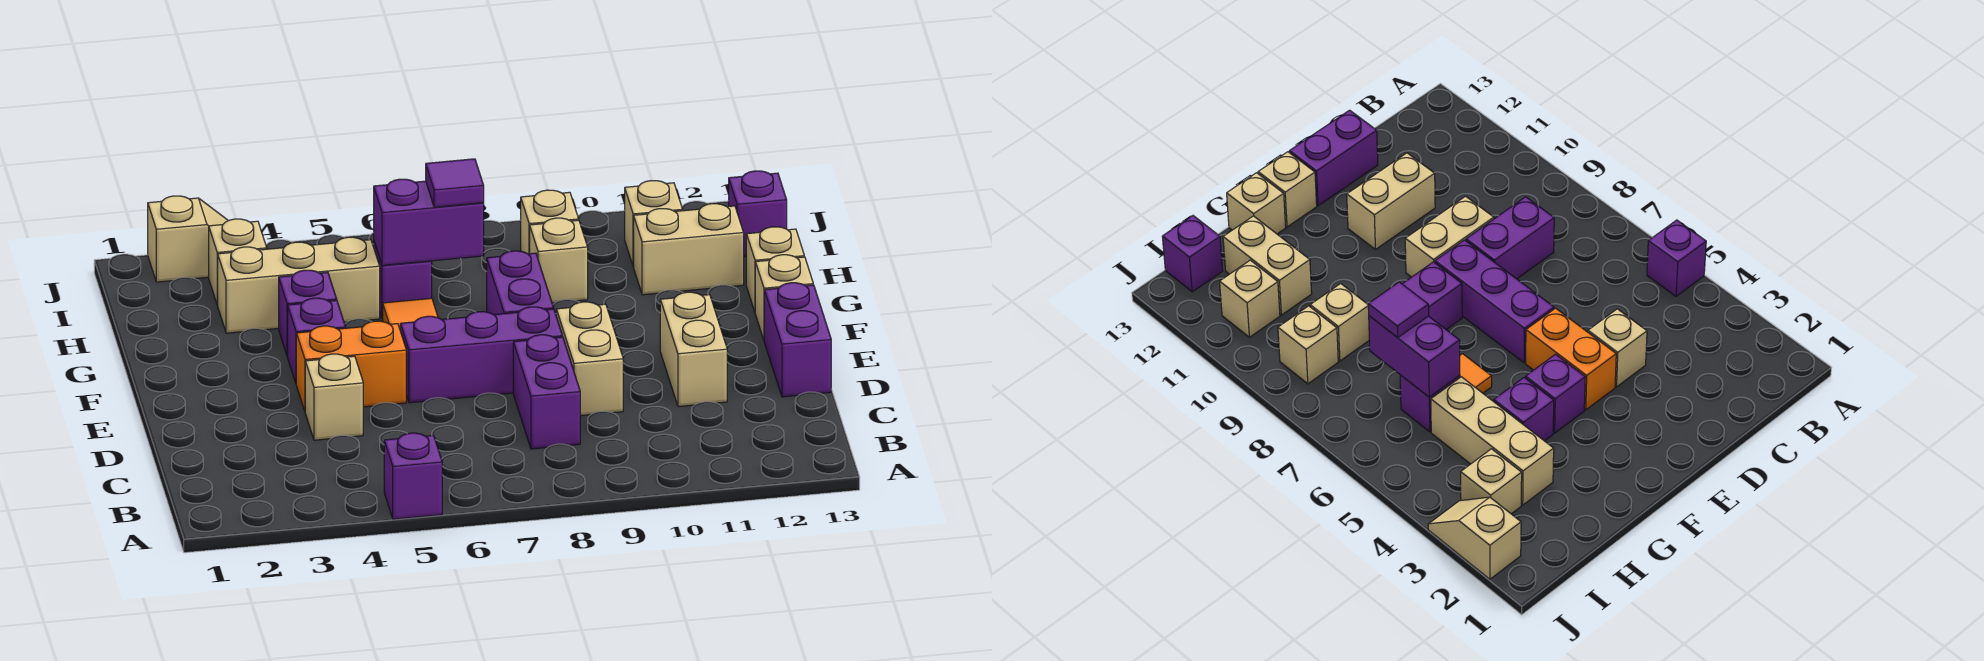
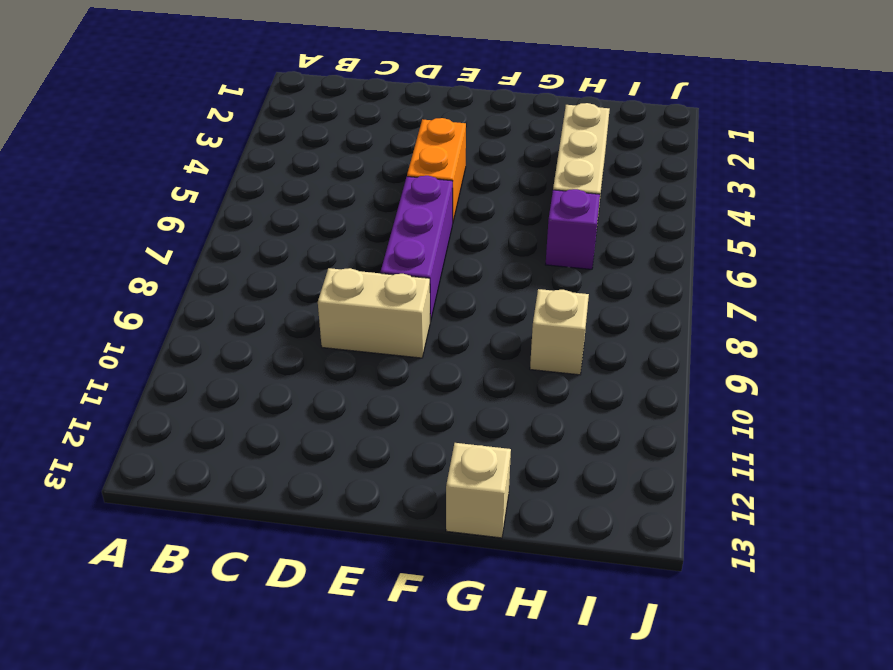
none -> purple brick A5 level 1
none -> purple brick C8:D8 level 1
none -> tan brick D4 level 1

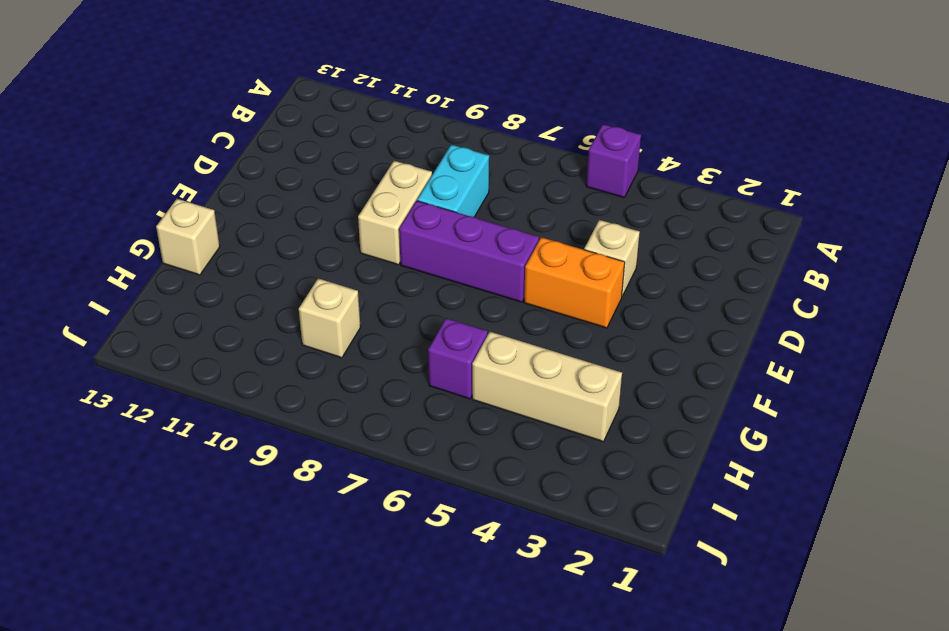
cyan brick C8:D8 level 1 -> purple brick C8:D8 level 1
none -> tan brick D11:E11 level 1
none -> purple brick D13:E13 level 1
none -> purple brick F4 level 1

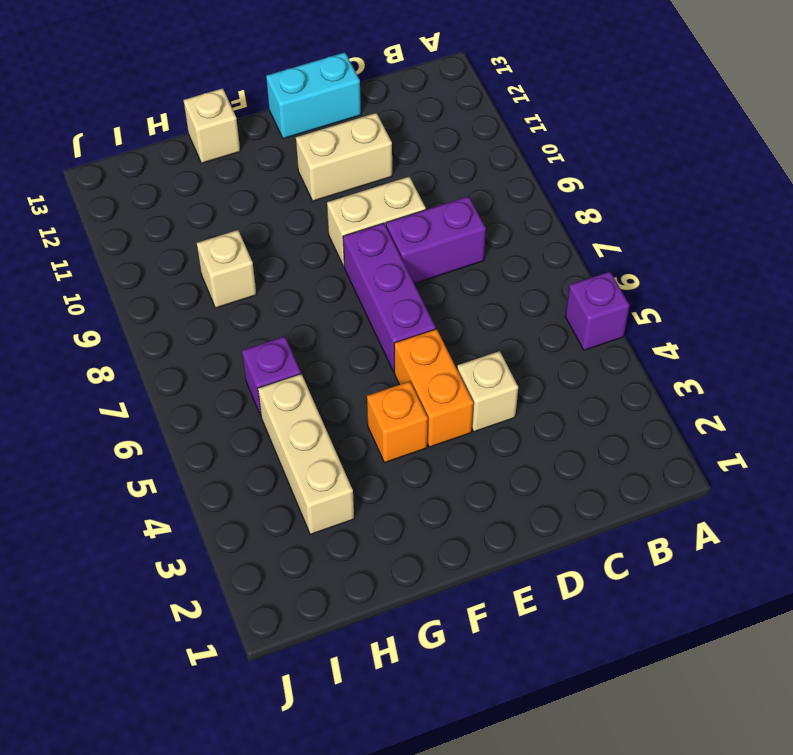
cyan brick D13:E13 level 1 -> purple brick D13:E13 level 1
orange brick F4 level 1 -> purple brick F4 level 1
none -> purple brick F8:G8 level 1
none -> tan brick F13 level 1
none -> purple brick G4 level 1

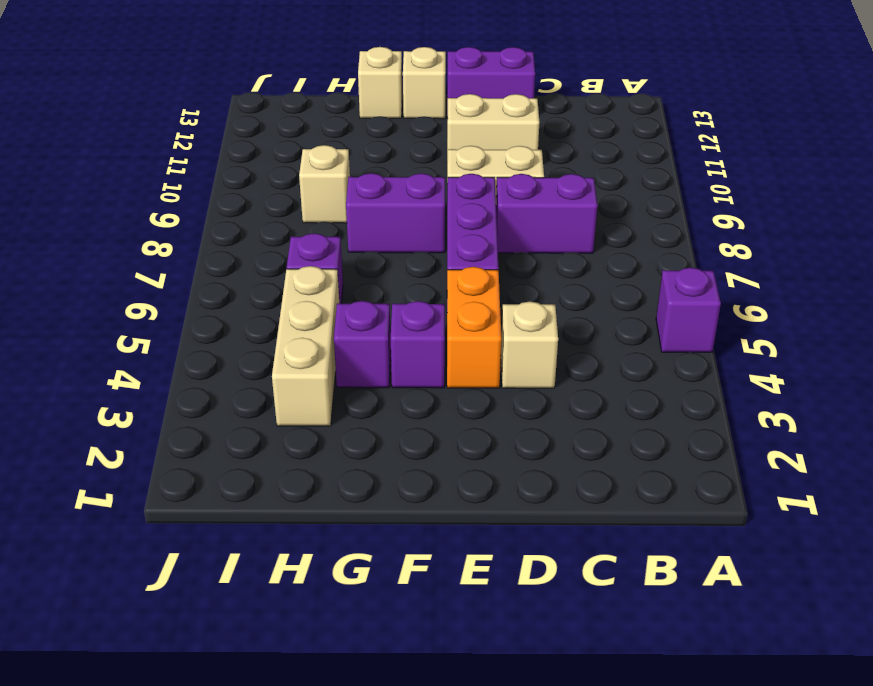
none -> orange tile G6 level 1
none -> tan brick H11:H12 level 1
none -> tan brick I3 level 1

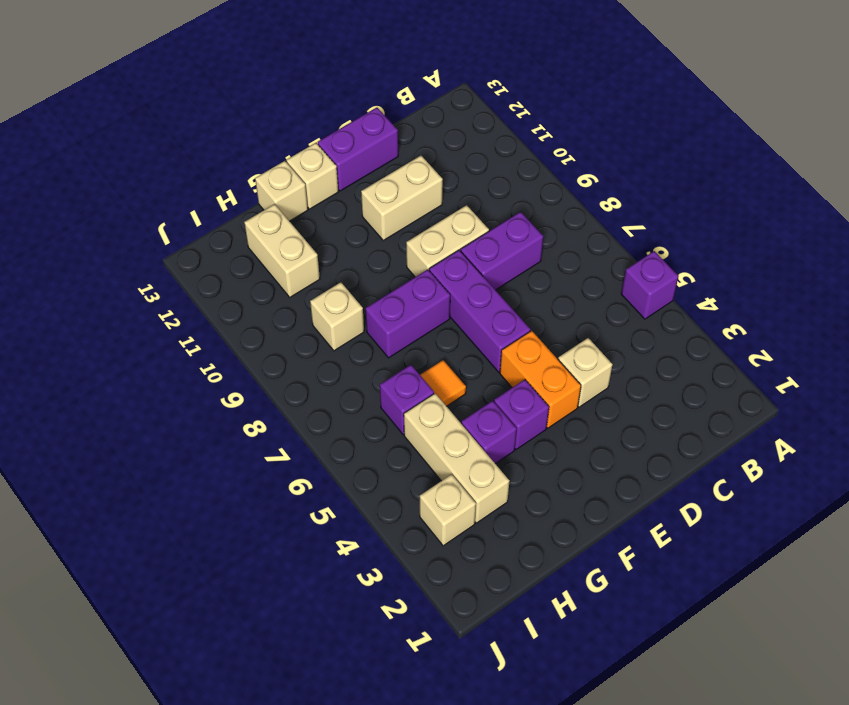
none -> tan brick I9 level 1
none -> tan brick I11 level 1
none -> purple brick I13 level 1

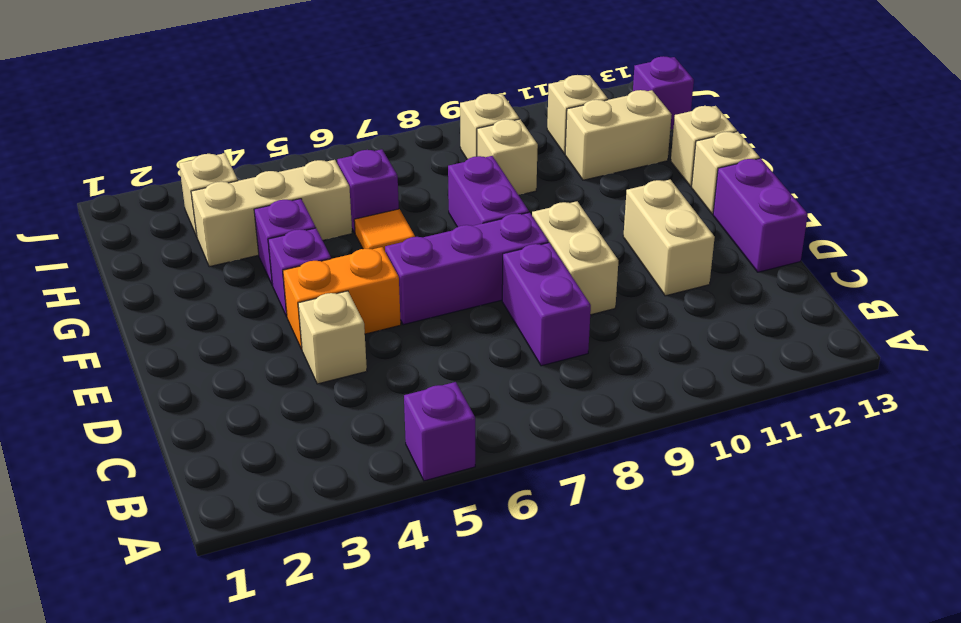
none -> tan slope J2:J3 level 1 top 2
none -> purple brick H6:H7 level 2
none -> purple tile H7 level 3

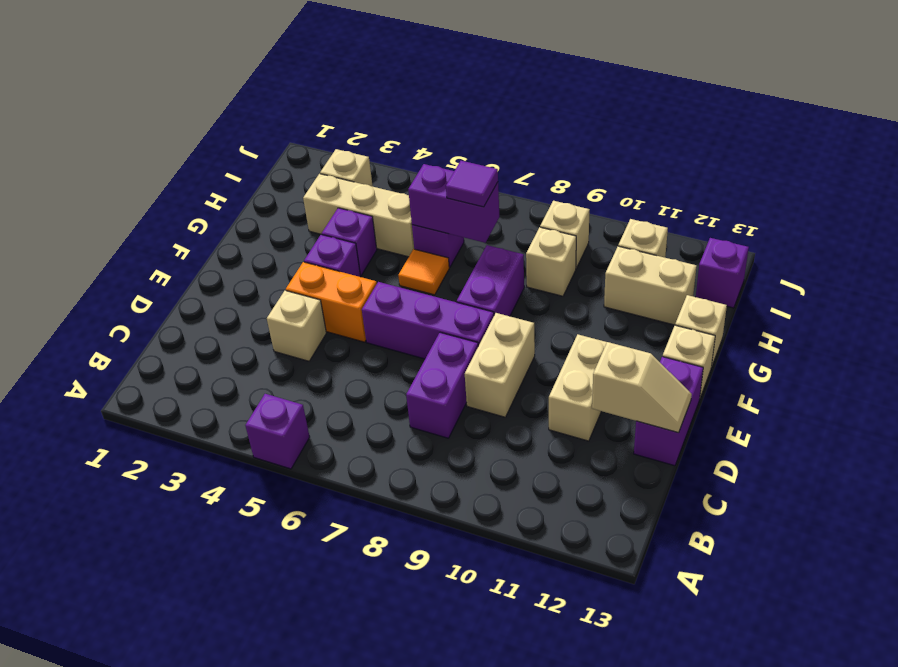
tan slope D12:D13 level 2 top 12 -> tan slope J2:J3 level 1 top 2

